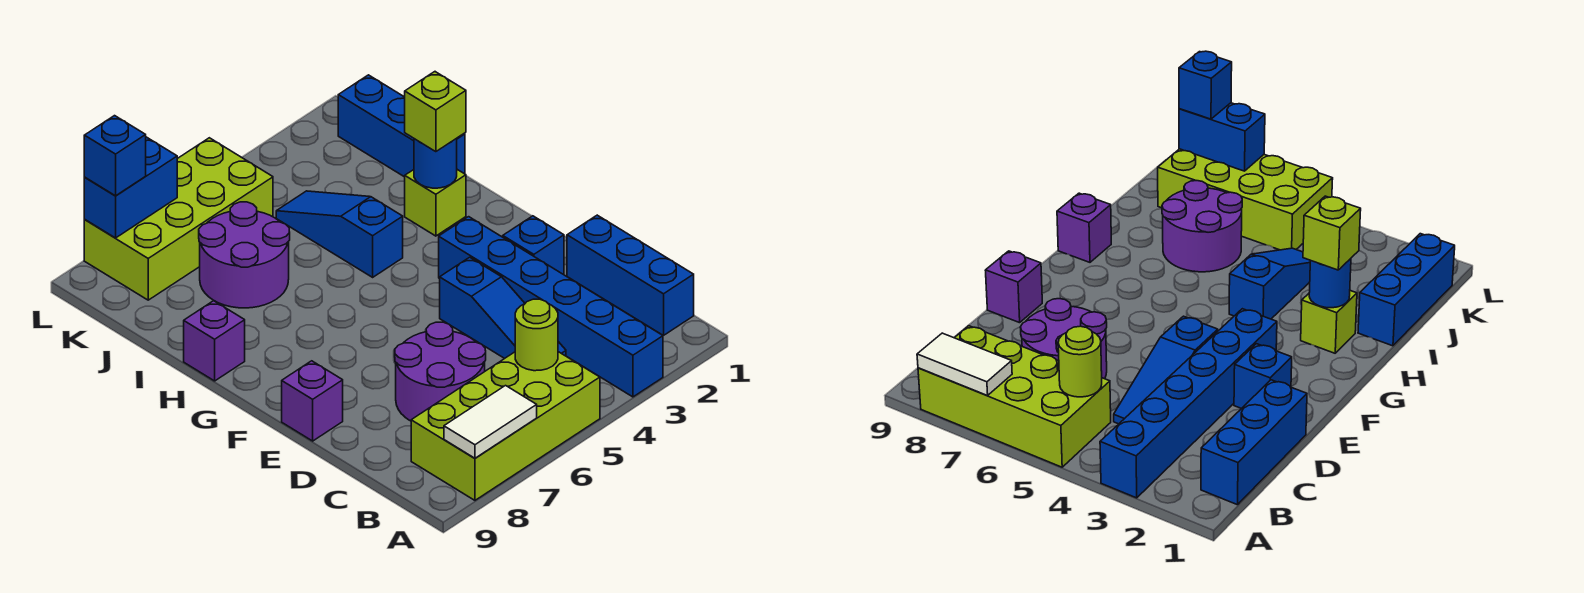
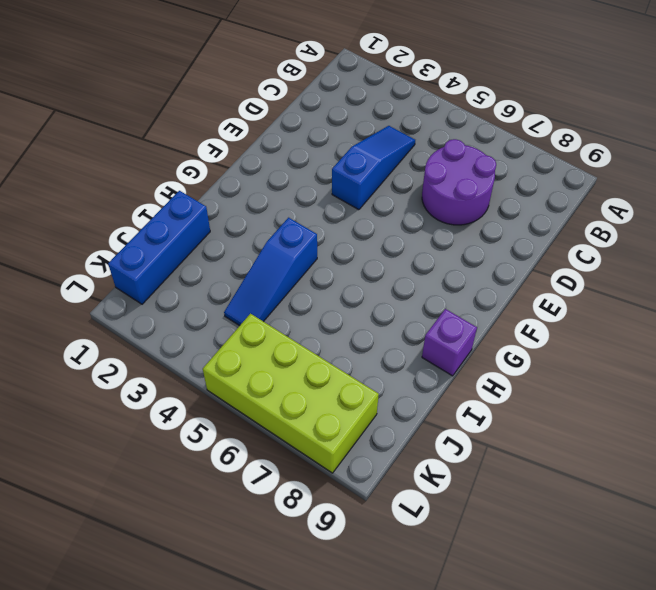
none -> blue brick A3:F3 level 1
none -> lime brick A5:B8 level 1
none -> blue brick B1:D1 level 1

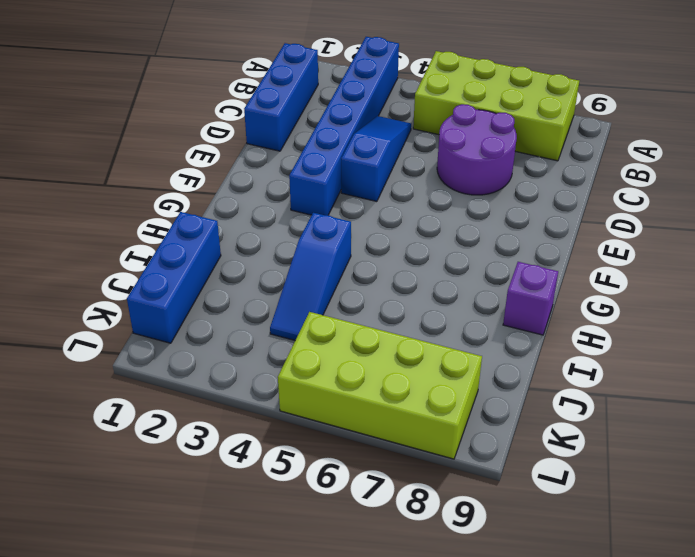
none -> blue brick E2 level 1
none -> purple brick E9 level 1
none -> lime brick H2 level 1

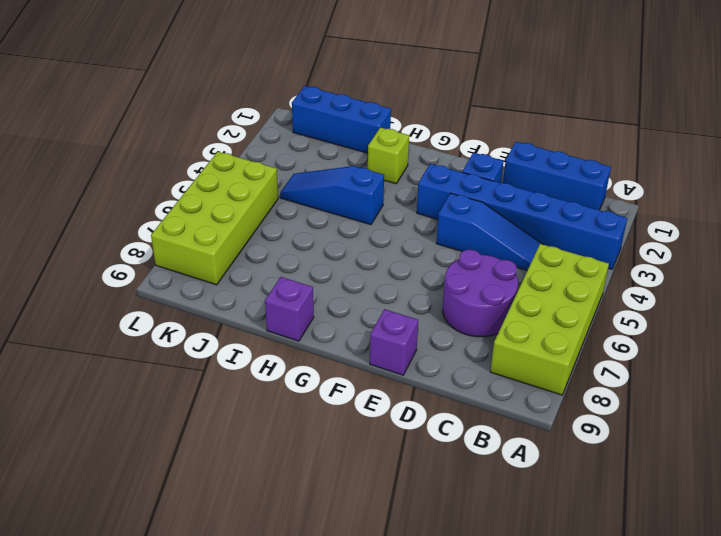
none -> purple round brick I6:J7 level 1
none -> white tile A7:A8 level 2
none -> lime round brick B5 level 2

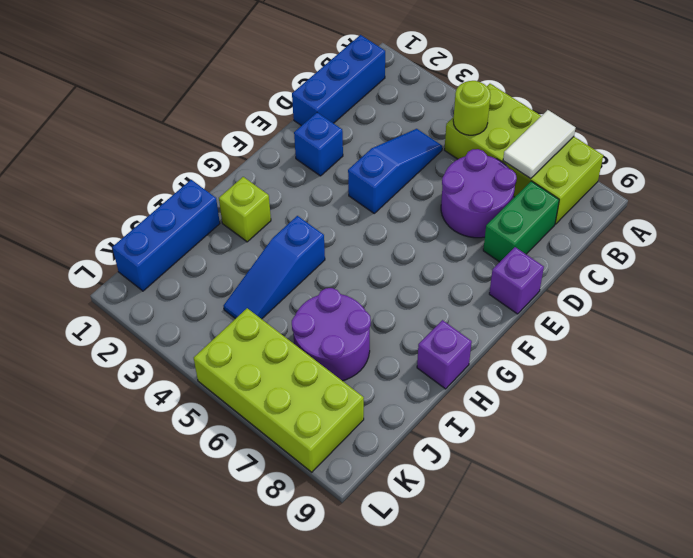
white tile A7:B7 level 2 -> white tile A7:A8 level 2
green brick C8:D8 level 1 -> none
none -> blue brick A3:F3 level 1
none -> blue round brick H2 level 2
none -> blue brick L7:L8 level 2

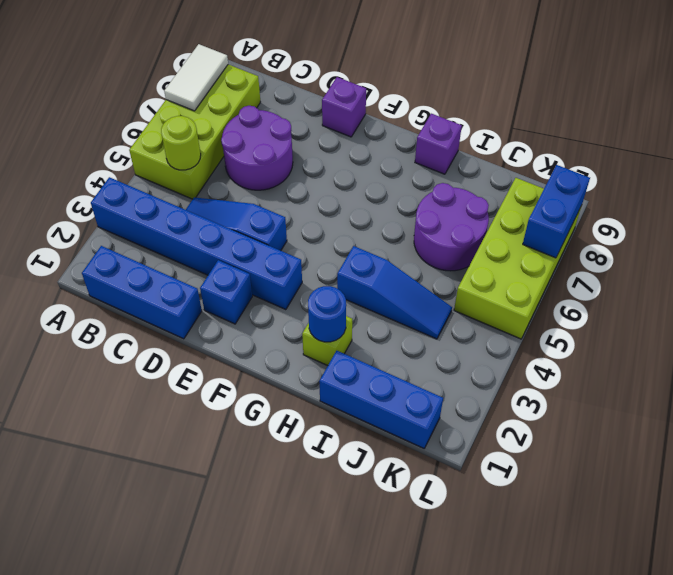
none -> lime brick H2 level 3
none -> blue brick L8 level 3

